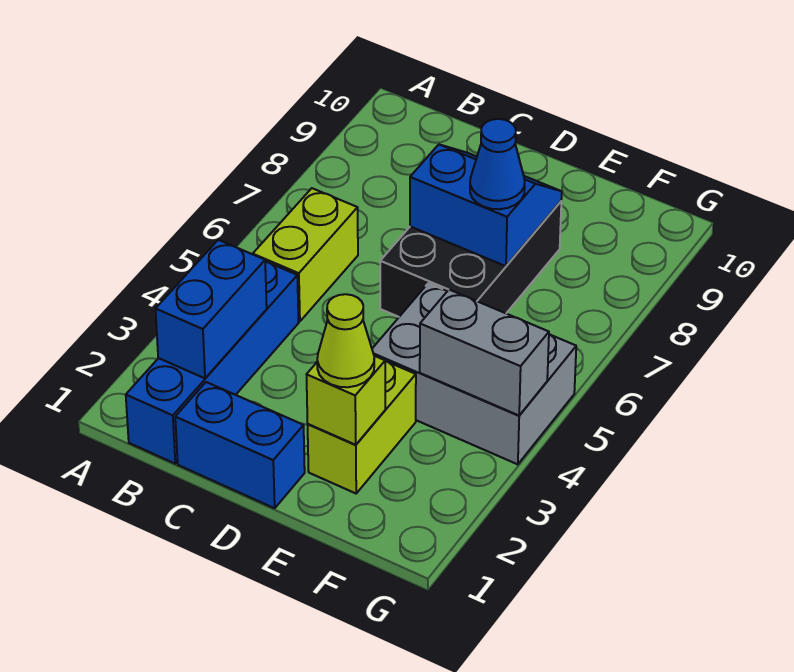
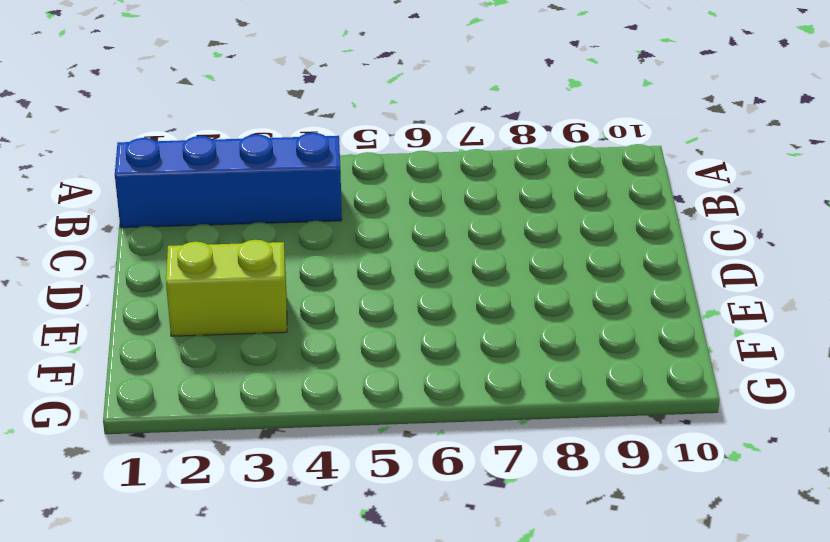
none -> lime brick B5:B6 level 1
none -> blue brick C1:D1 level 1
none -> black brick D6:E8 level 1

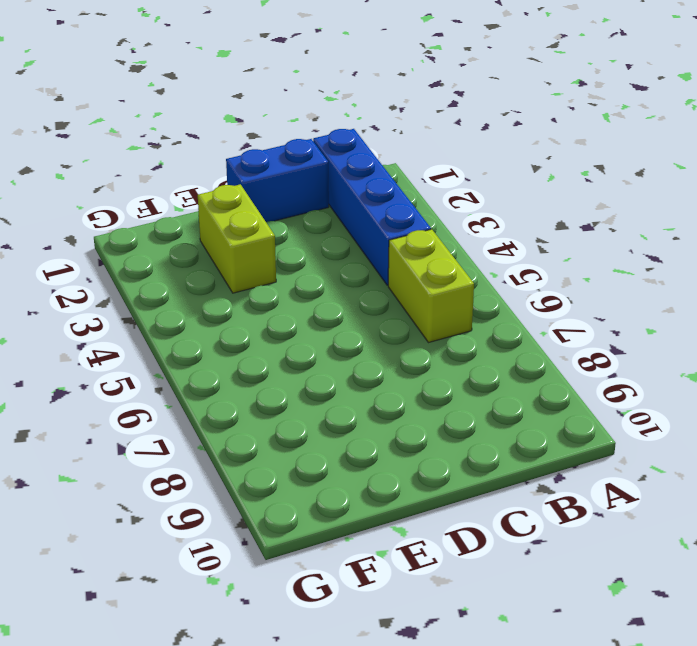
none -> black brick D6:E8 level 1
none -> grey brick E4:G5 level 1
none -> blue brick B2:B3 level 2

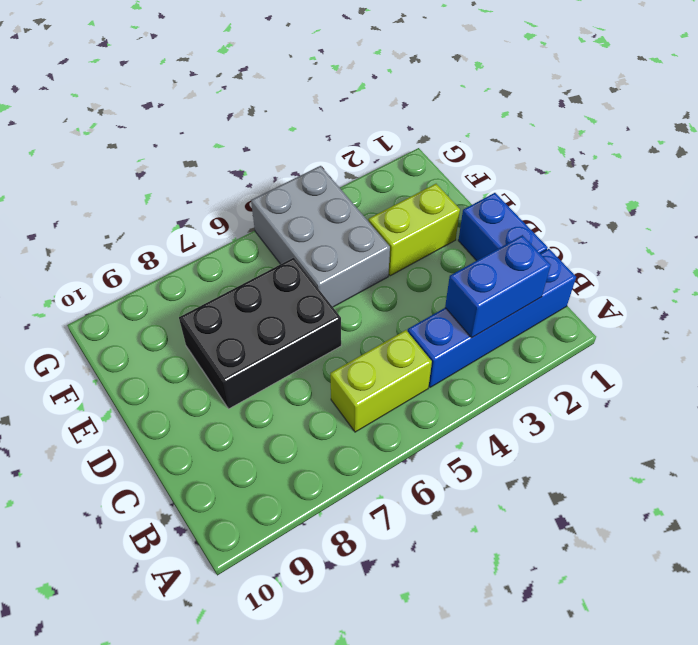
none -> blue slope D7:E8 level 2 top 7
none -> lime brick E2 level 2
none -> grey brick F4:G4 level 2

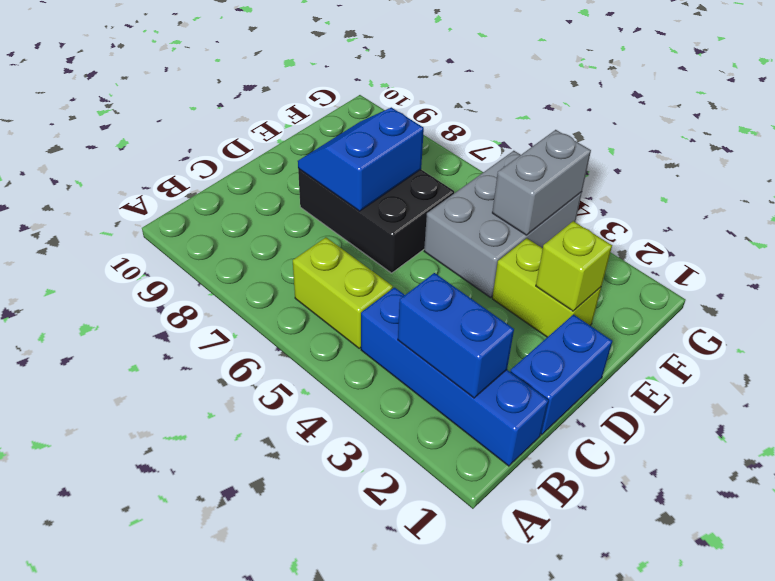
none -> lime cone E2 level 3
none -> blue cone E7 level 3

